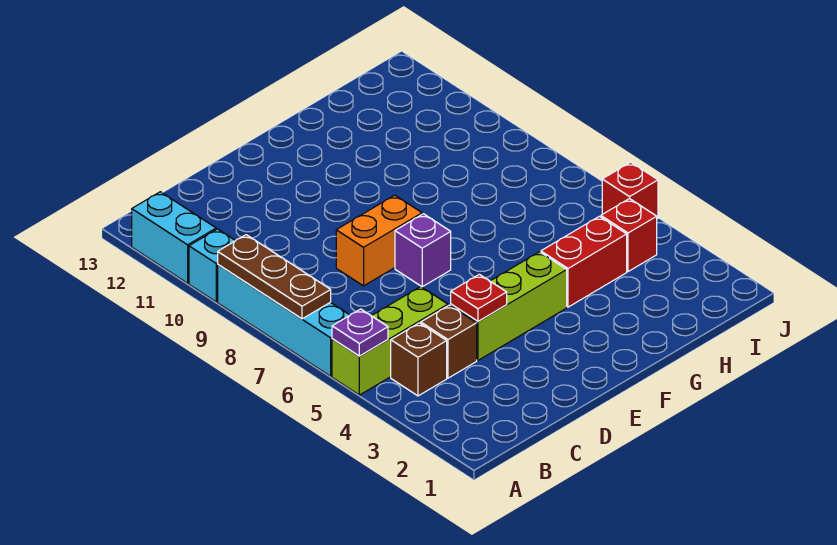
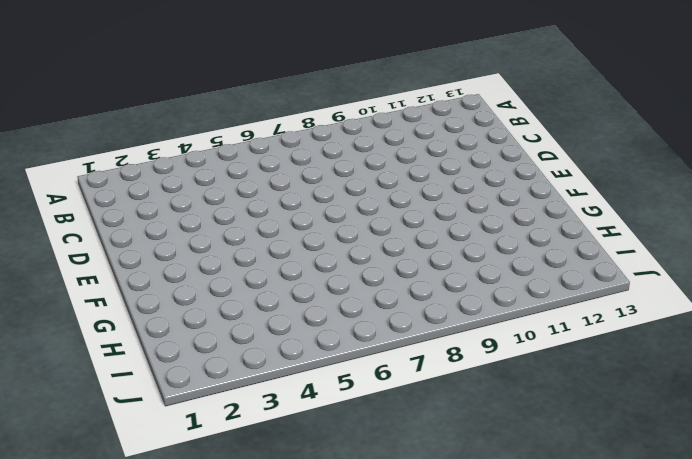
none -> lime brick A5:C5 level 1
none -> cyan brick A6:A9 level 1
none -> cyan brick A10 level 1

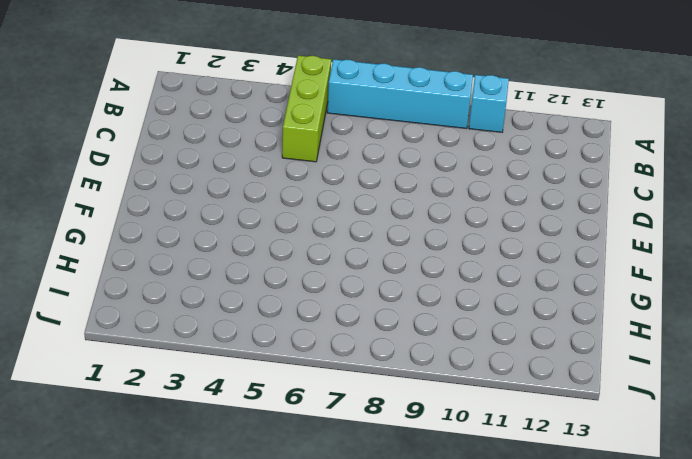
none -> cyan brick A11:A12 level 1
none -> brown brick B4 level 1
none -> brown brick C4 level 1

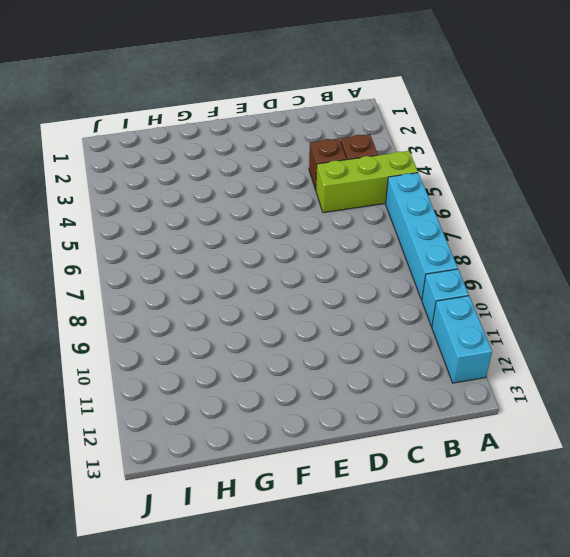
none -> lime brick D4:F4 level 1
none -> orange brick D8:E8 level 1
none -> purple brick E7 level 1

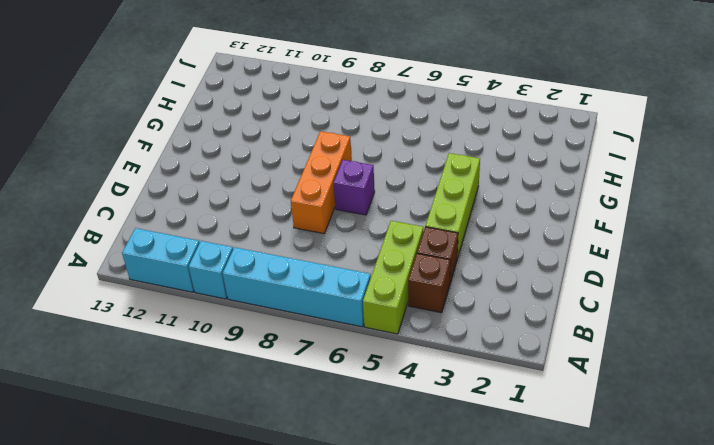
orange brick D8:F8 level 1 -> orange brick D8:E8 level 1
none -> red brick G4:H4 level 1
none -> red brick I4 level 1
none -> red brick J5 level 1

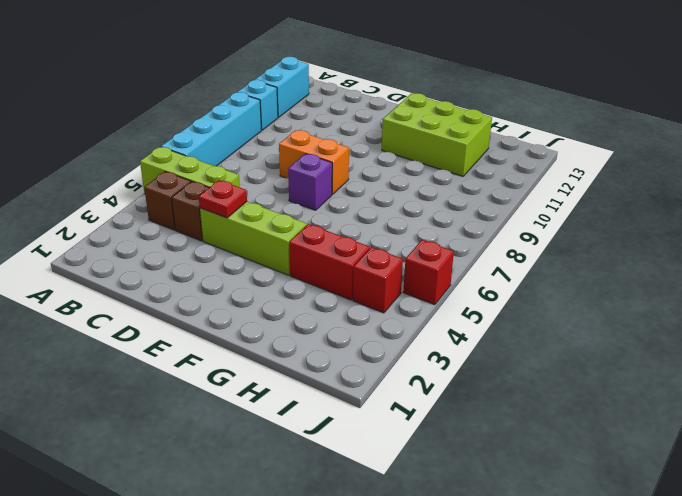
lime brick F11:H12 level 1 -> none
none -> purple plate A5 level 2
none -> brown plate A7:A9 level 2

